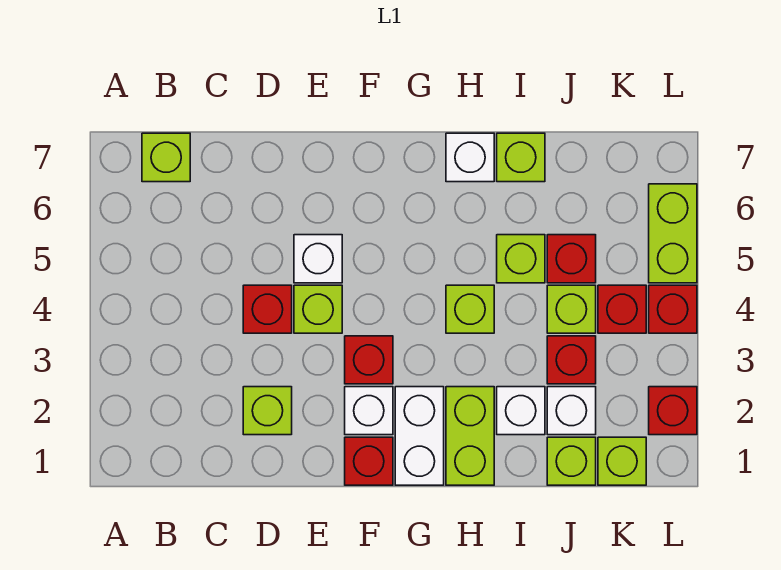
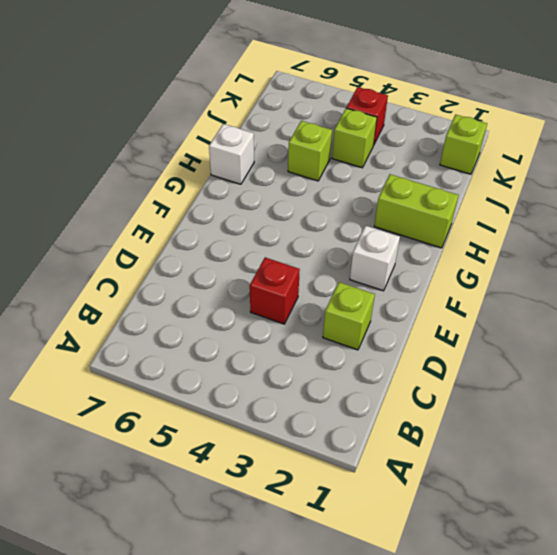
none -> lime brick B7 level 1
none -> lime brick E4 level 1
none -> white brick E5 level 1

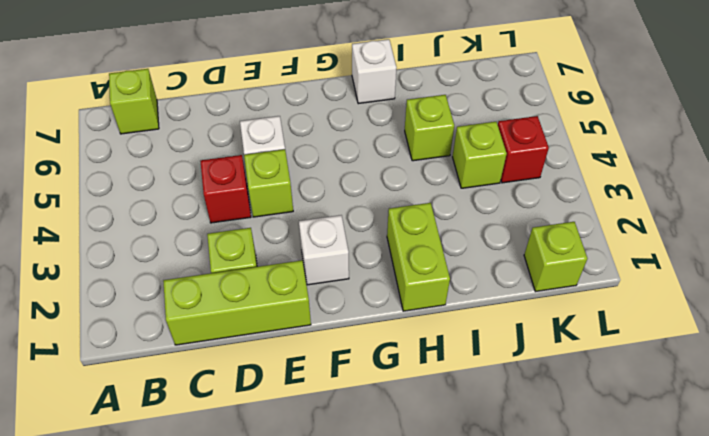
lime brick C1:E1 level 1 -> none
none -> red brick F1 level 1
none -> red brick F3 level 1
none -> white brick G1:G2 level 1

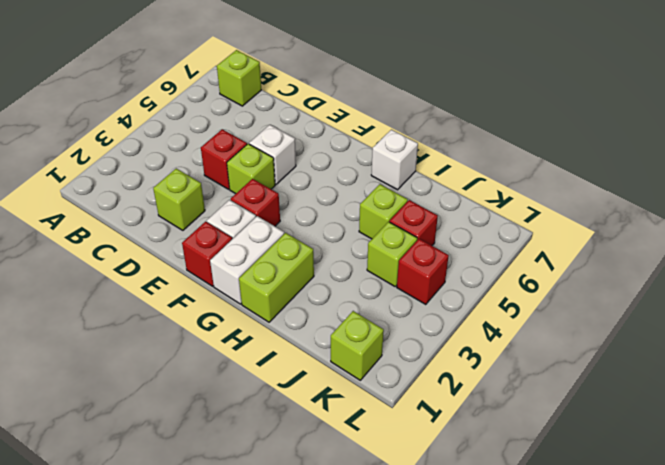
none -> lime brick H4 level 1
none -> white brick I2 level 1
none -> lime brick I7 level 1

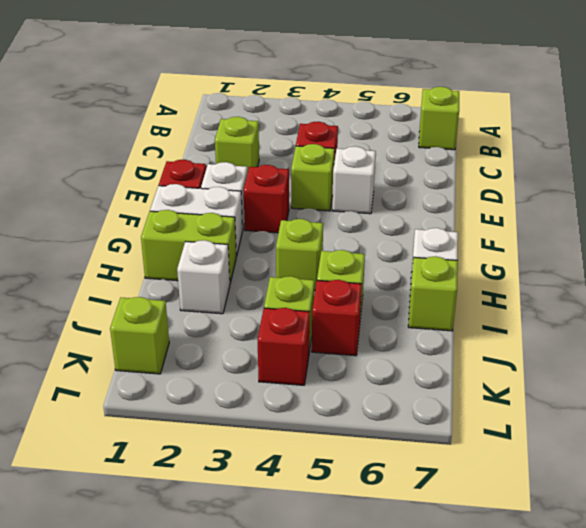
none -> lime brick J1 level 1
none -> white brick J2 level 1
none -> red brick J3 level 1

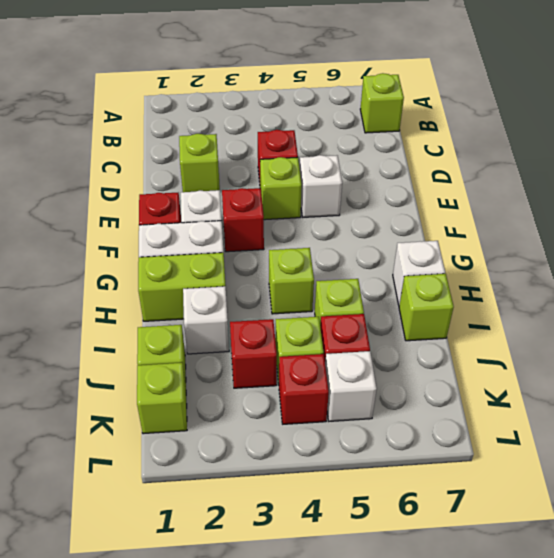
white brick K5 level 1 -> white brick J2 level 1
none -> red brick L2 level 1
none -> red brick L4 level 1
none -> lime brick L5:L6 level 1

